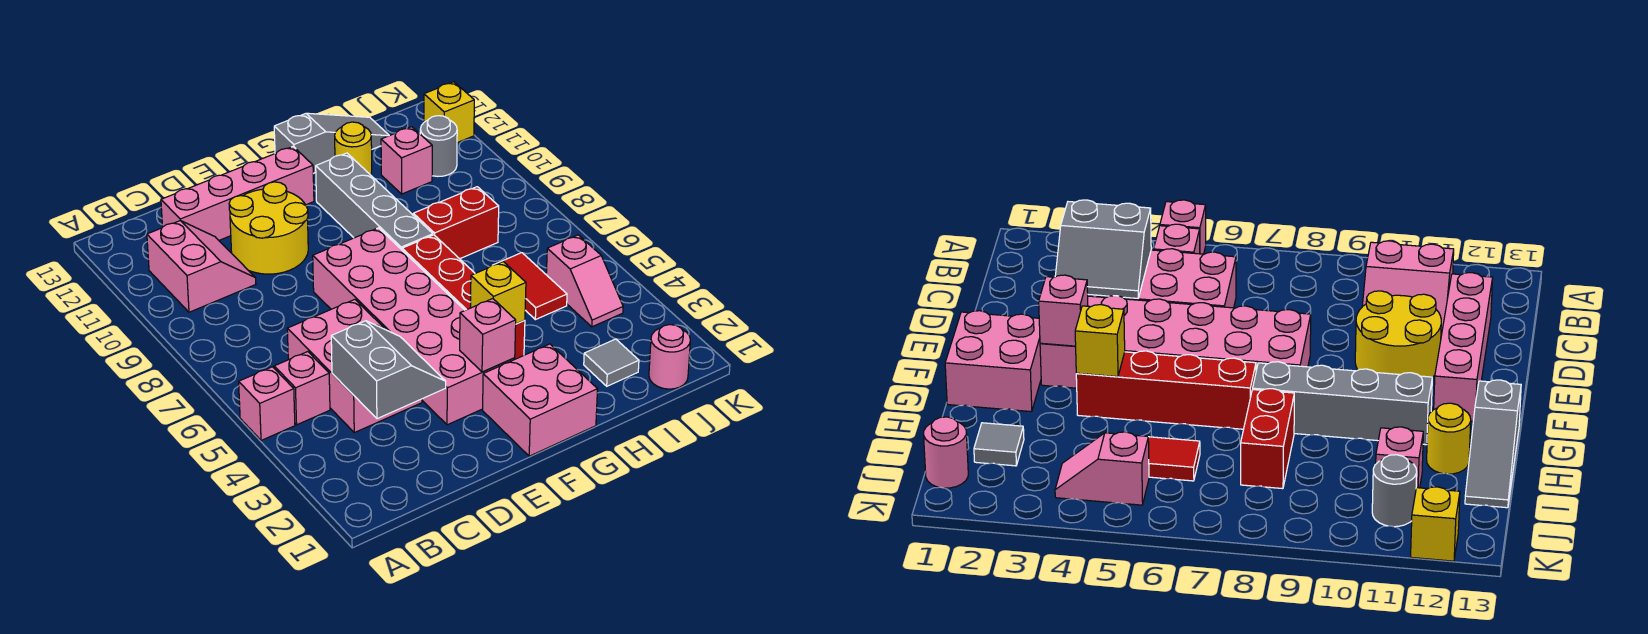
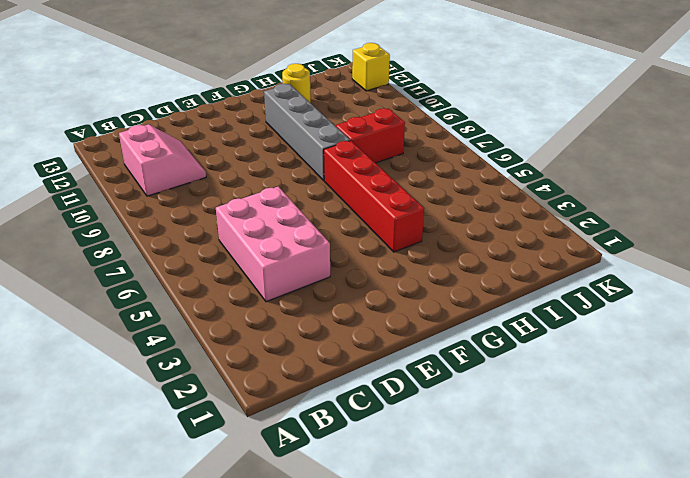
none -> pink brick A5 level 1
none -> pink brick B5 level 1
none -> pink brick C12:F12 level 1

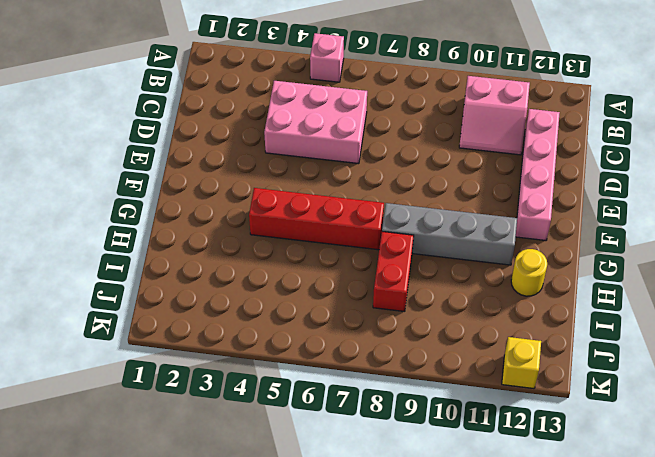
none -> pink brick B5 level 1
none -> yellow round brick D10:E11 level 1
none -> pink brick E3:F8 level 1

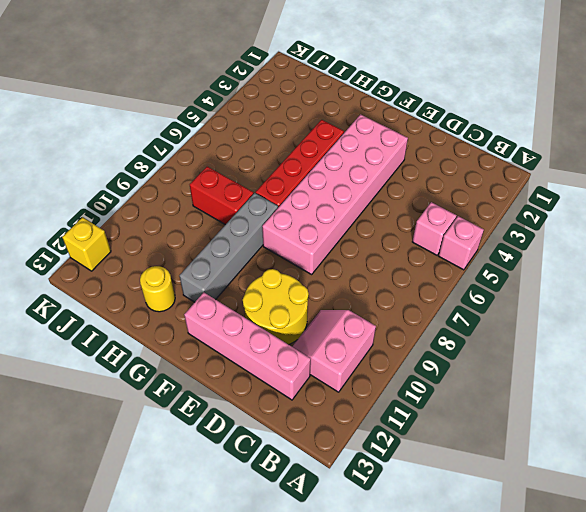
none -> pink brick C4:D6 level 1
none -> pink brick F1:G2 level 1
none -> grey slope G13:I13 level 1 top G

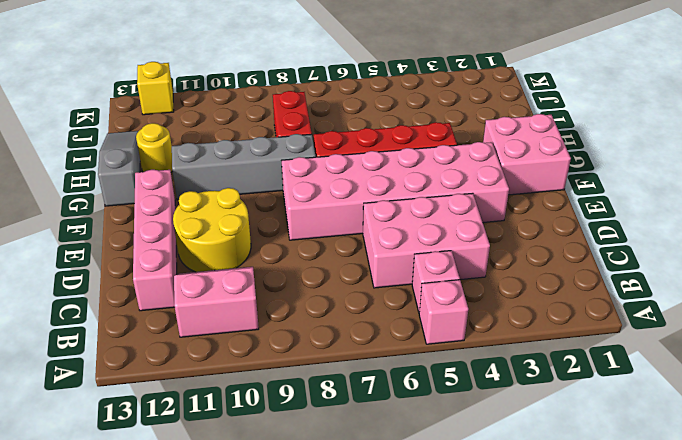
none -> grey tile I2 level 1
none -> red tile I5:I6 level 1
none -> pink brick I11 level 1

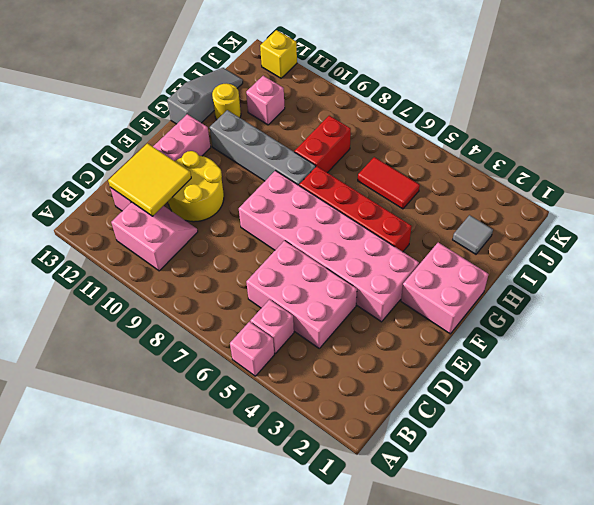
yellow tile C11:D12 level 2 -> none
none -> pink round brick J1 level 1
none -> pink slope J4:J5 level 1 top 5
none -> grey round brick J11 level 1

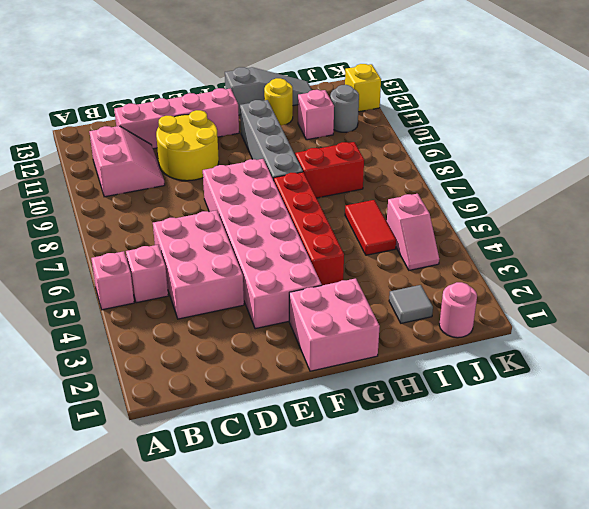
none -> grey slope C3:D4 level 2 top C
none -> pink brick F3 level 2
none -> yellow brick G4 level 2

